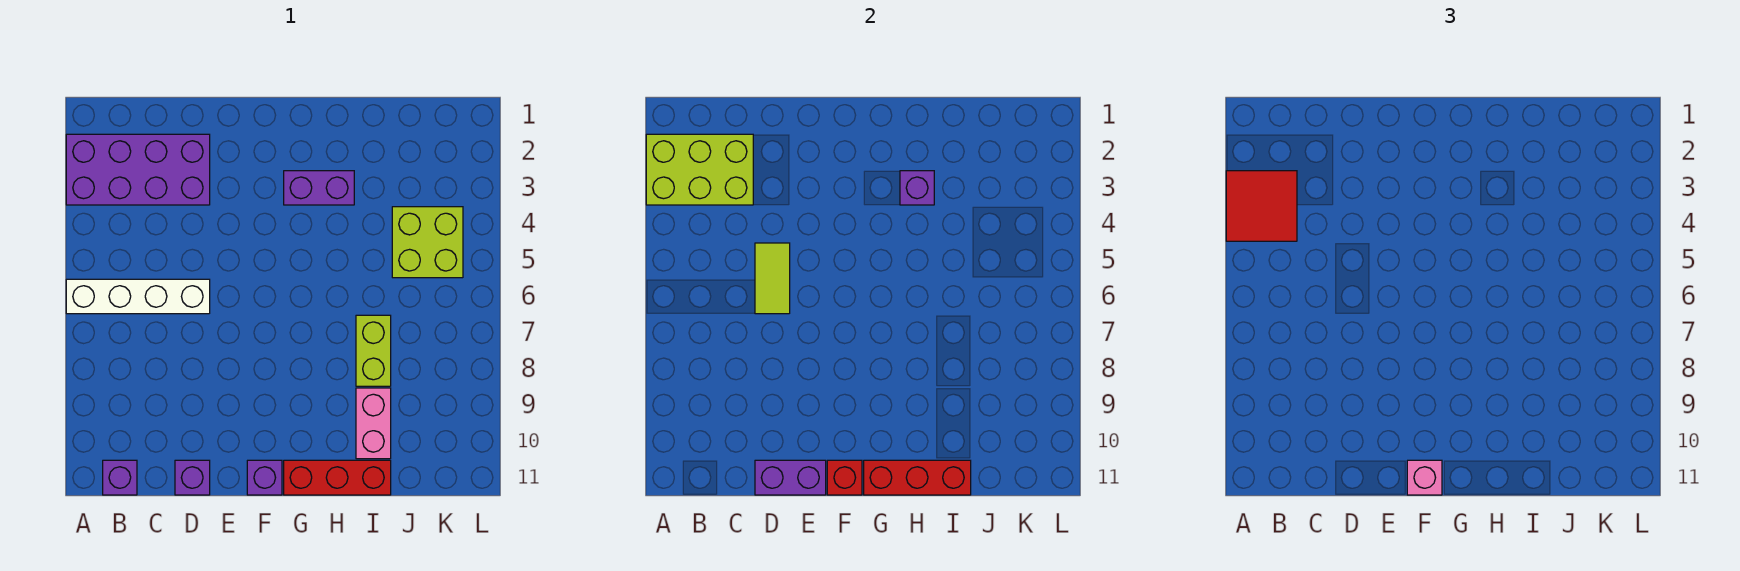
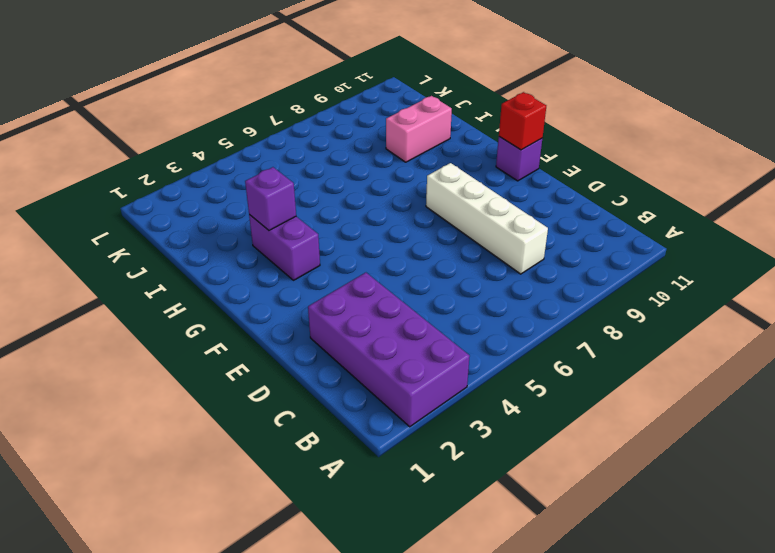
white brick C8:F8 level 1 -> white brick A6:D6 level 1
none -> purple brick B11 level 1
none -> purple brick D11 level 1
none -> red brick G11:I11 level 1

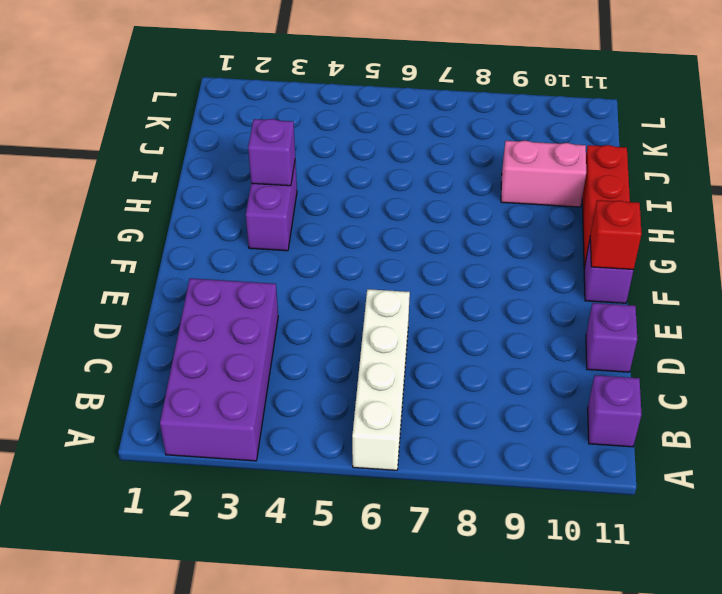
none -> lime brick I7:I8 level 1
none -> lime brick J4:K5 level 1
none -> lime brick A2:C3 level 2

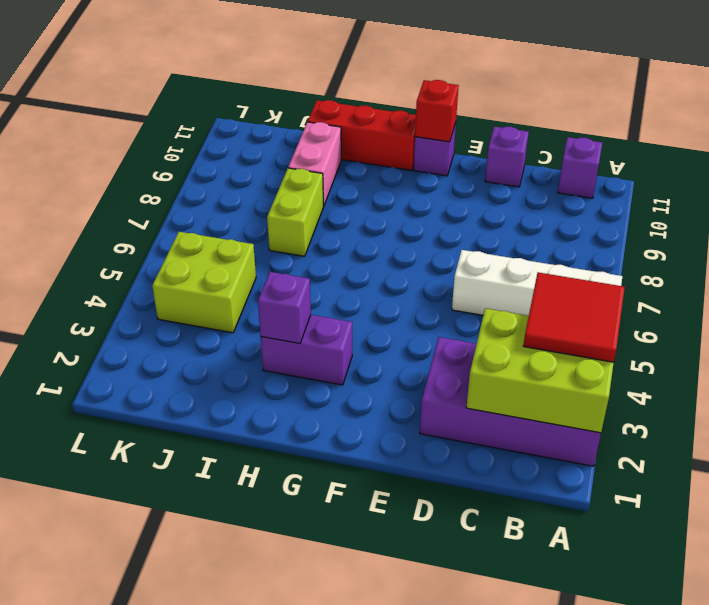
none -> lime tile D5:D6 level 2
none -> purple brick D11:E11 level 2
none -> red brick G11:I11 level 2

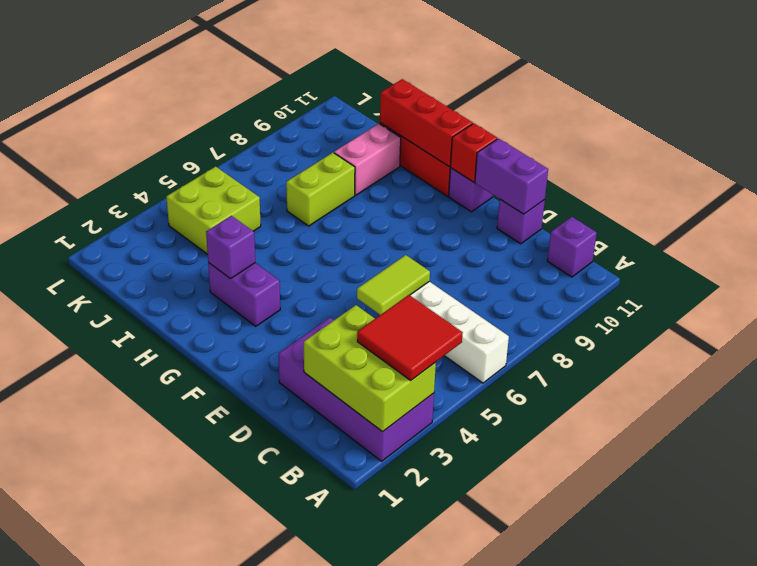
none -> pink brick F11 level 3

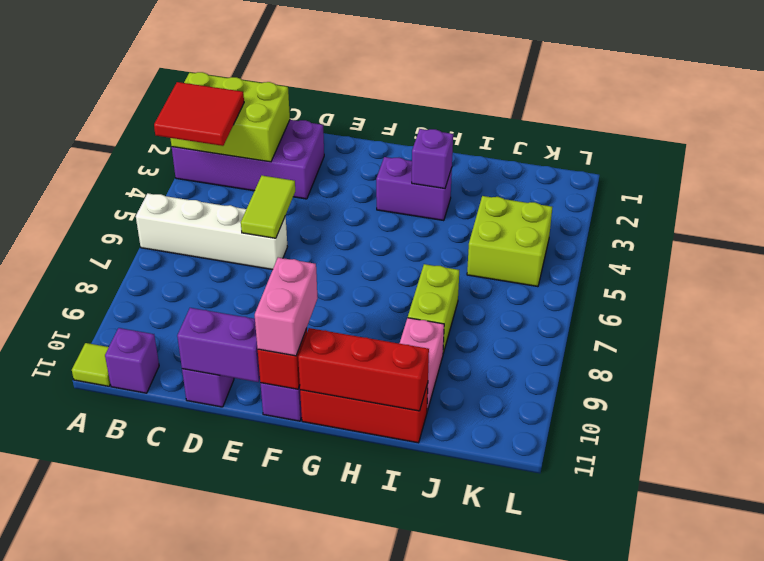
lime tile A11 level 1 -> none
pink brick F10:F11 level 3 -> pink brick F11 level 3

